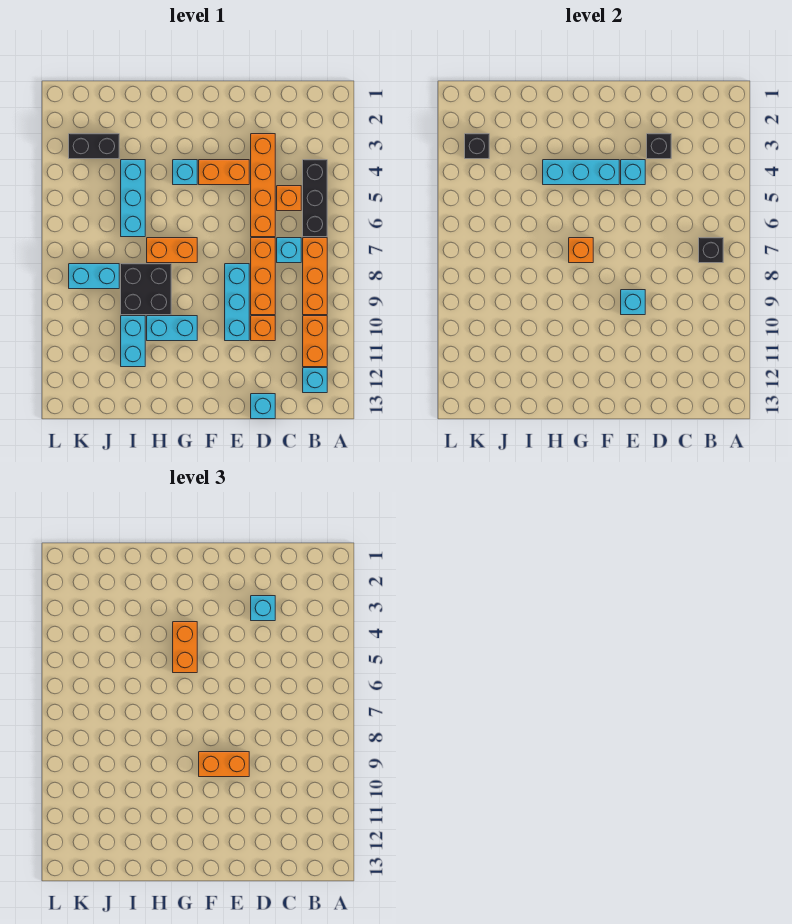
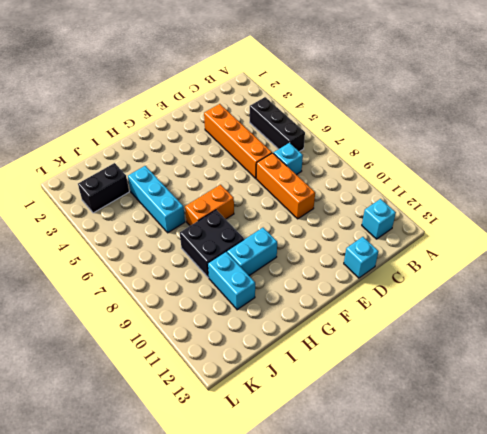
none -> orange brick B7:B9 level 1
none -> orange brick B10:B11 level 1
none -> orange brick C5 level 1
none -> orange brick D10 level 1

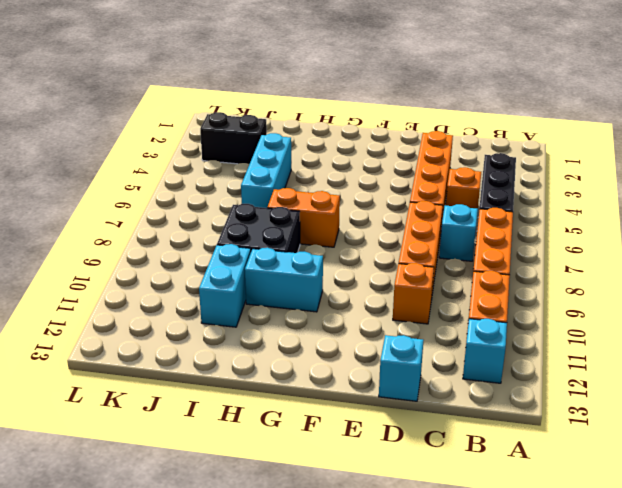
none -> orange brick E4:F4 level 1
none -> cyan brick E8:E10 level 1
none -> cyan brick G4 level 1
none -> cyan brick J8:K8 level 1

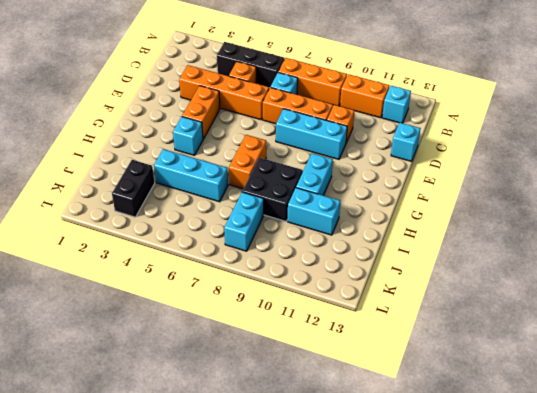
none -> black brick B7 level 2
none -> black brick D3 level 2
none -> cyan brick E4 level 2
none -> cyan brick E9 level 2

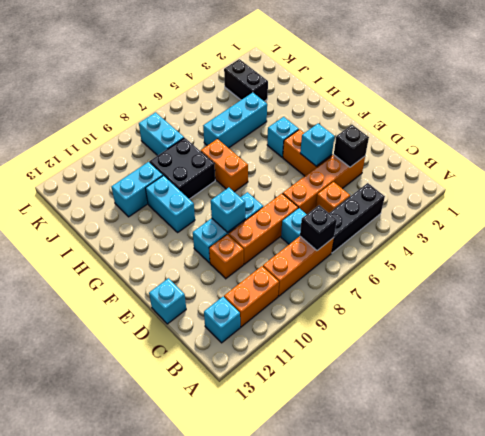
none -> cyan brick F4:H4 level 2
none -> orange brick G7 level 2
none -> black brick K3 level 2
none -> cyan brick D3 level 3

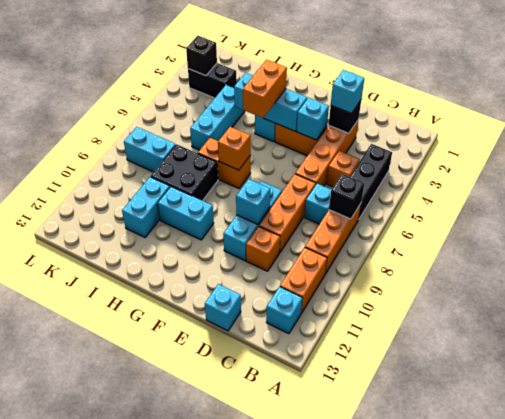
none -> orange brick E9:F9 level 3

